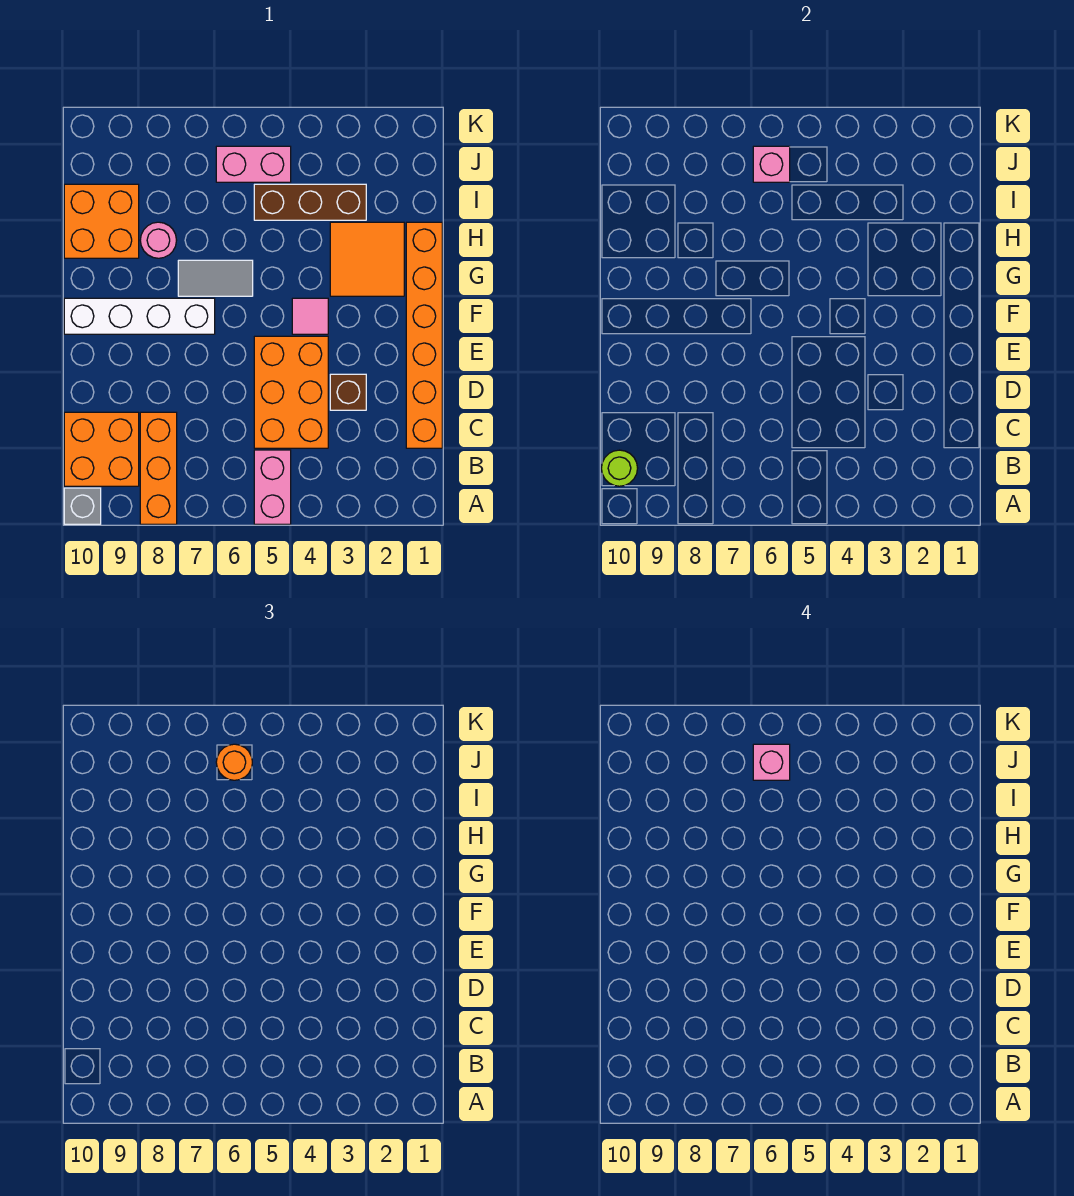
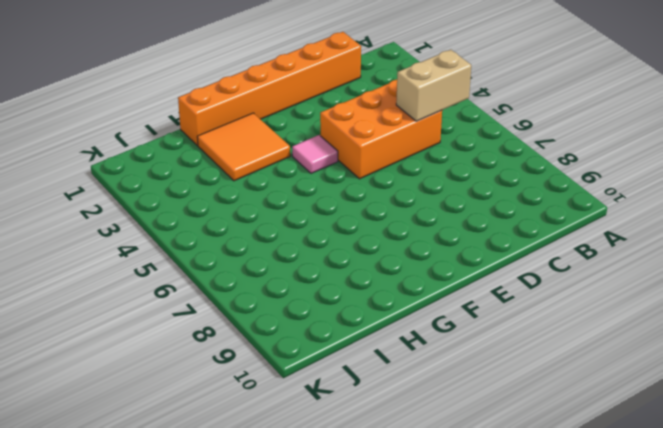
tan brick B5:C5 level 2 -> none
none -> pink brick A5:B5 level 1
none -> orange brick A8:C8 level 1
none -> grey brick A10 level 1

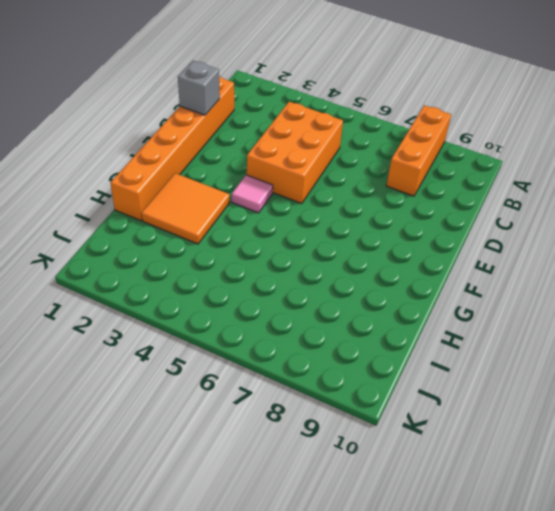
grey brick D1 level 2 -> grey brick A10 level 1
none -> pink brick A5:B5 level 1
none -> orange brick B9:C10 level 1
none -> brown brick D3 level 1

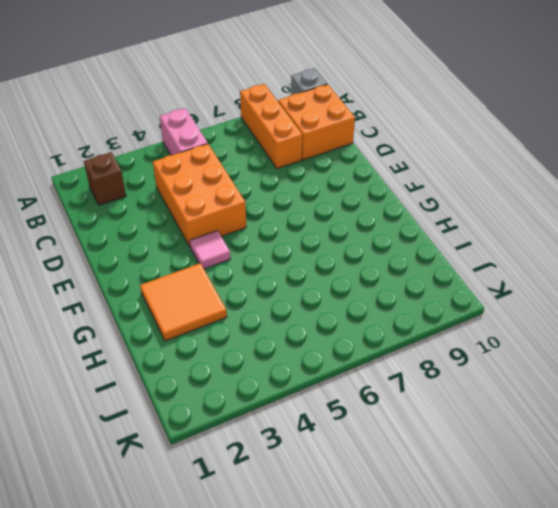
brown brick B2 level 1 -> brown brick D3 level 1
none -> orange brick C1:H1 level 1
none -> white brick F7:F10 level 1
none -> grey tile G6:G7 level 1

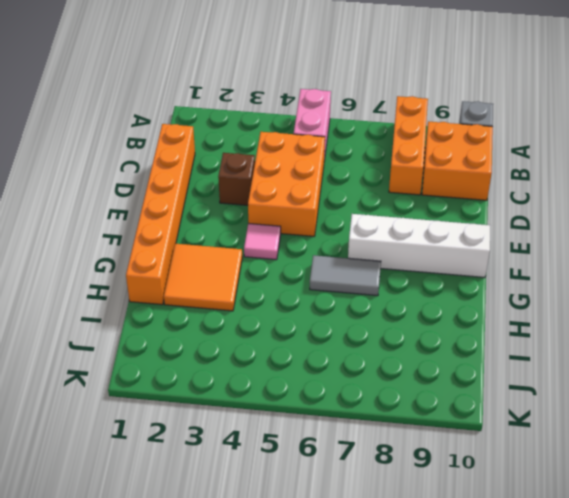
none -> pink round brick H8 level 1
none -> orange brick H9:I10 level 1
none -> brown brick I3:I5 level 1

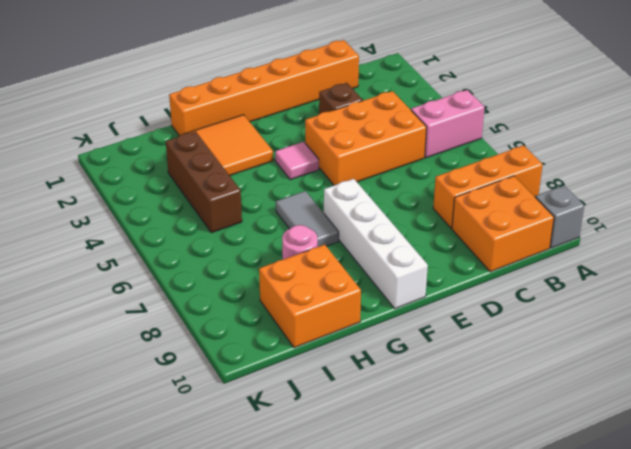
none -> pink brick J5:J6 level 1
none -> lime round brick B10 level 2
none -> pink brick J6 level 2

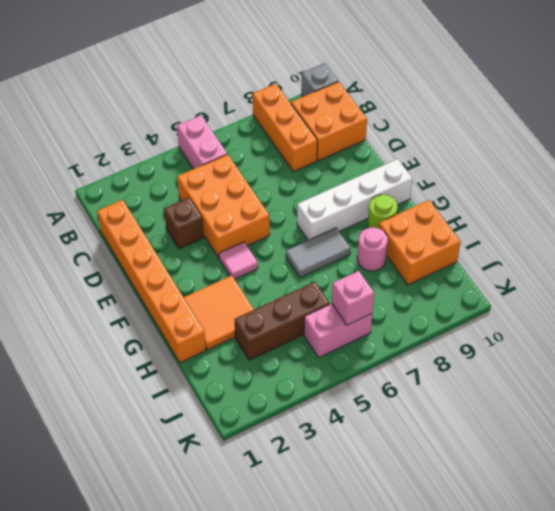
lime round brick G9 level 1 -> lime round brick B10 level 2
none -> orange round brick J6 level 3
none -> pink brick J6 level 4

